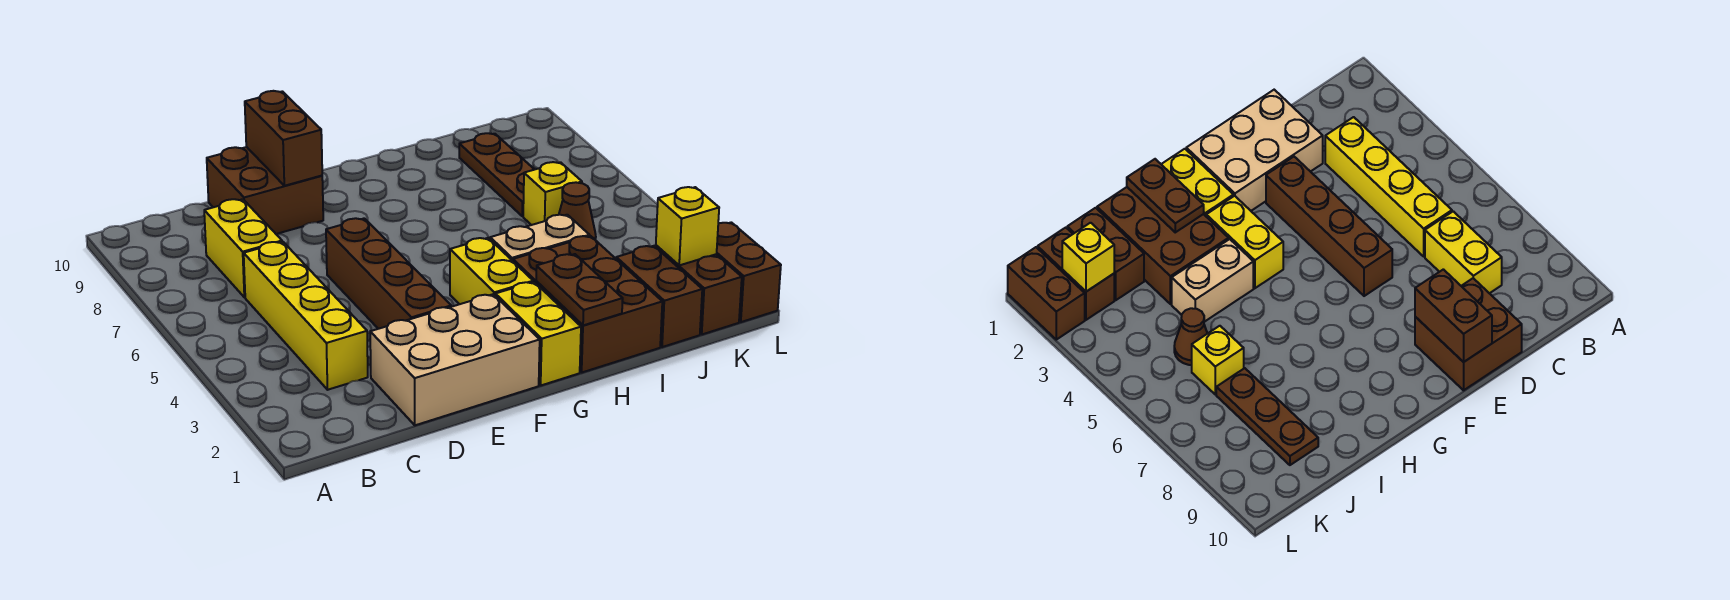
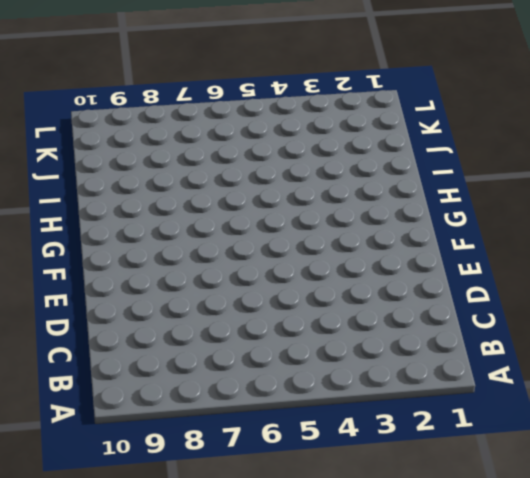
none -> yellow brick C3:C6 level 1
none -> yellow brick C7:C8 level 1
none -> tan brick D1:F2 level 1

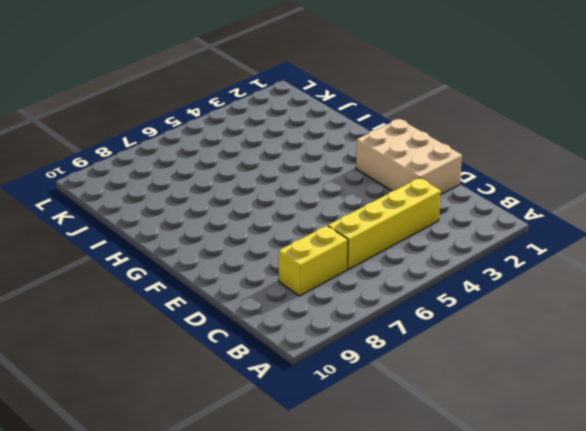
none -> brown brick D9:E10 level 1
none -> brown brick E3:E6 level 1
none -> yellow brick G1:G2 level 1

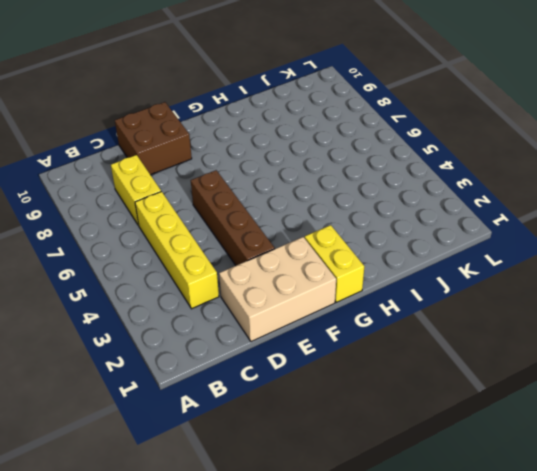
none -> yellow brick G3:G4 level 1
none -> brown brick H1:I3 level 1
none -> tan brick H4:I4 level 1

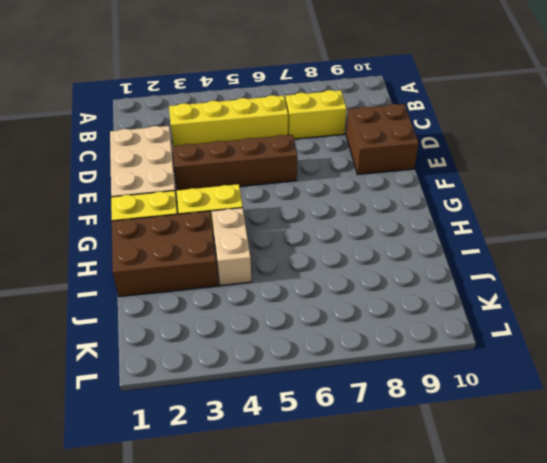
none -> brown brick J1:J2 level 1
none -> brown cone J5 level 1
none -> yellow brick J6 level 1

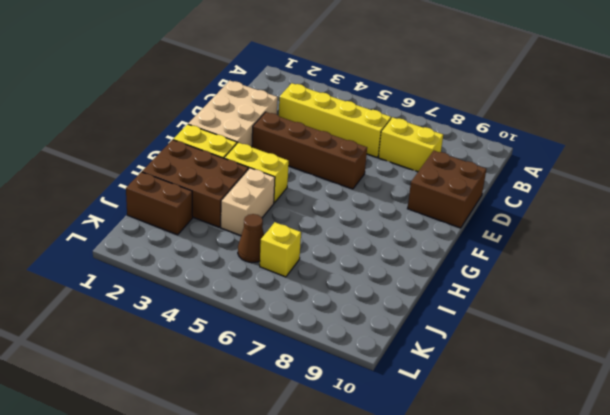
none -> brown plate J7:J9 level 1
none -> brown brick K1:K2 level 1
none -> brown brick L1:L2 level 1

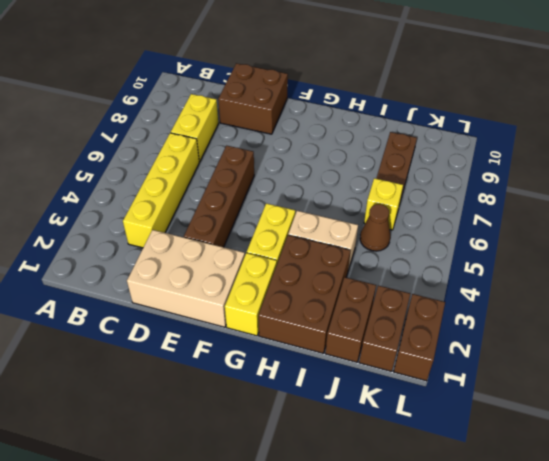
none -> brown brick E9:E10 level 2
none -> brown plate H1:H2 level 2
none -> yellow brick K2 level 2

